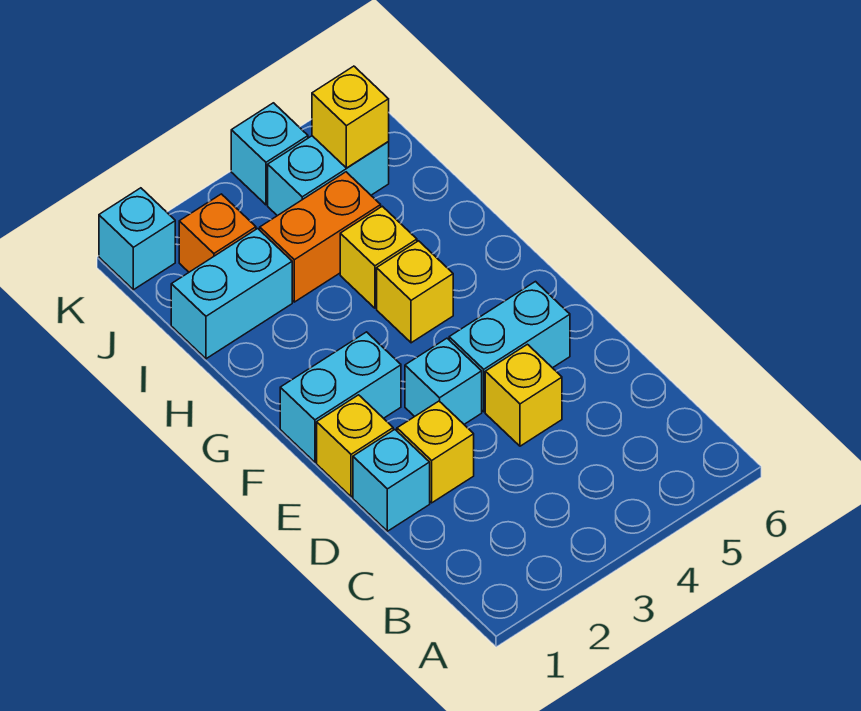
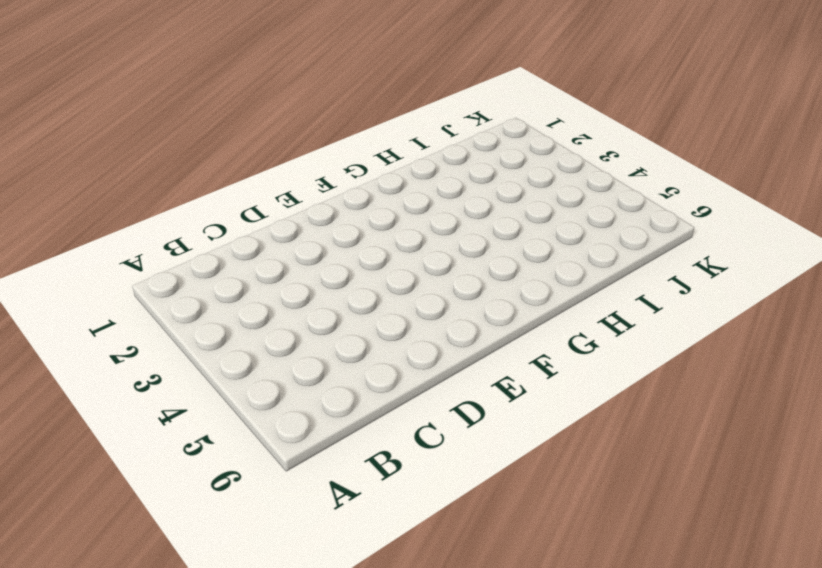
none -> cyan brick D1 level 1
none -> yellow brick D2 level 1
none -> yellow brick D4 level 1

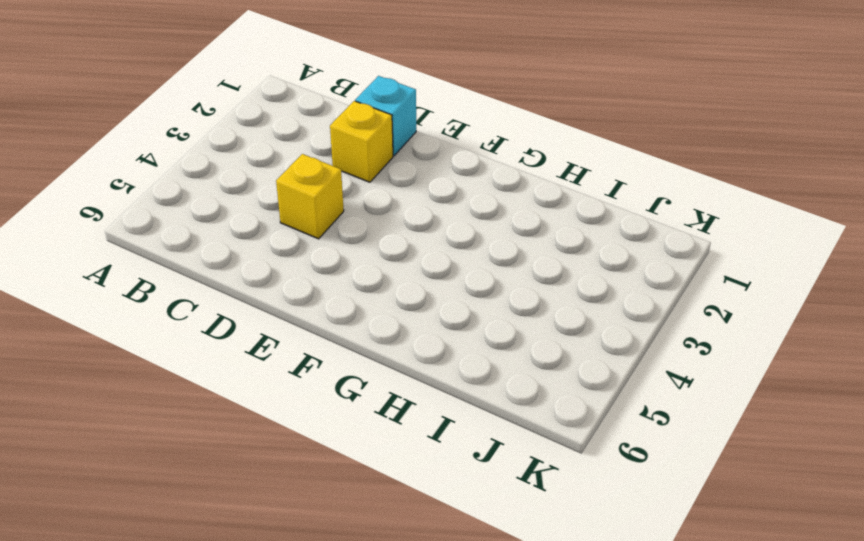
none -> yellow brick E1 level 1
none -> cyan brick E3 level 1
none -> cyan brick E4:E5 level 1

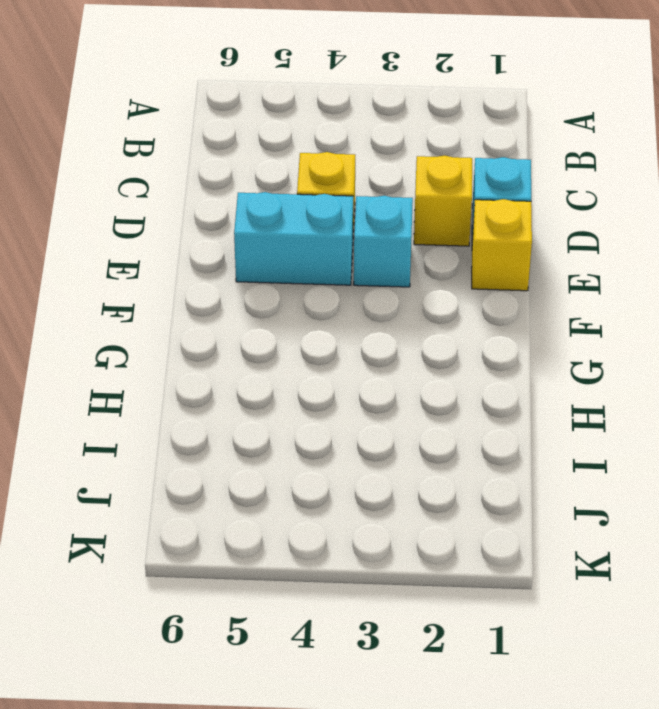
none -> cyan brick F1:F2 level 1
none -> yellow brick G4 level 1
none -> yellow brick H4 level 1

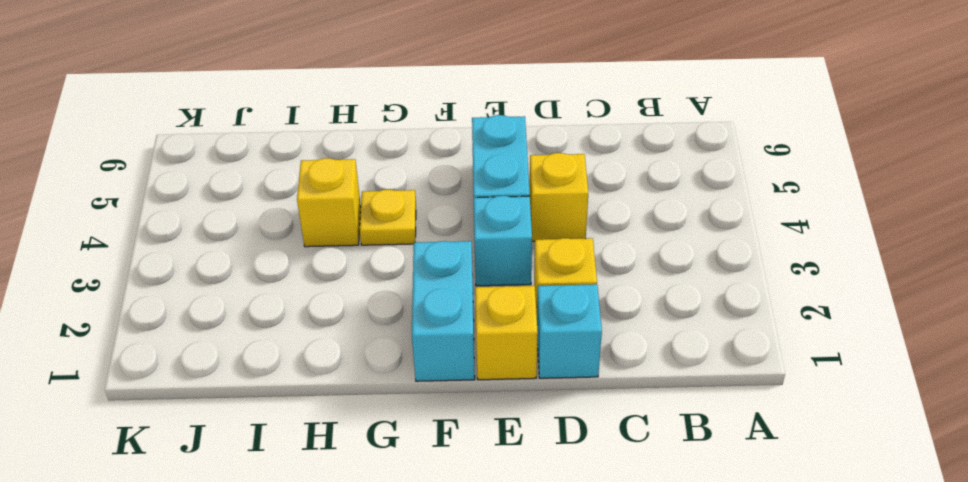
yellow plate G4 level 1 -> yellow brick G4 level 1
none -> cyan brick I1:I2 level 1
none -> orange brick I3:I4 level 1
none -> orange brick J2 level 1

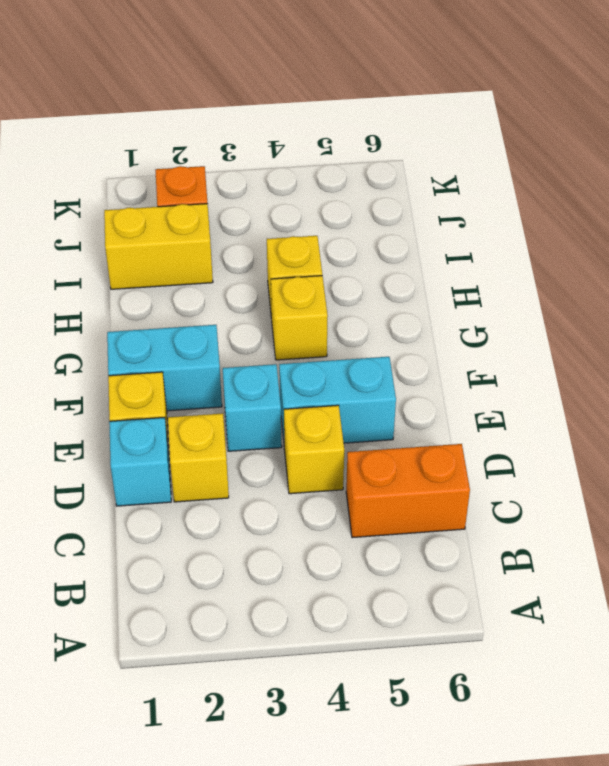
orange brick C5:C6 level 1 -> orange brick I3:I4 level 1
yellow brick I1:I2 level 1 -> cyan brick I1:I2 level 1
none -> cyan brick J4:J5 level 1
none -> cyan brick K1 level 1
none -> cyan brick K4 level 1

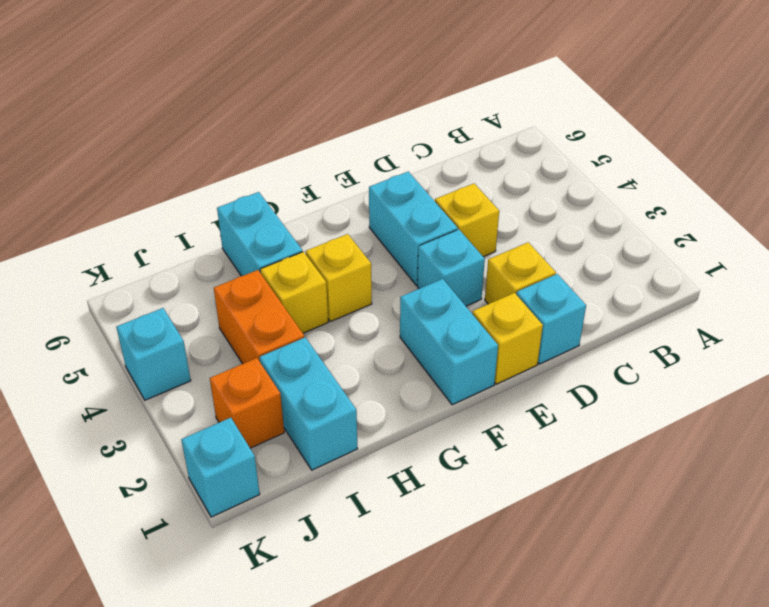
cyan brick H5:H6 level 1 -> cyan brick J4:J5 level 1
none -> yellow brick J5 level 2

